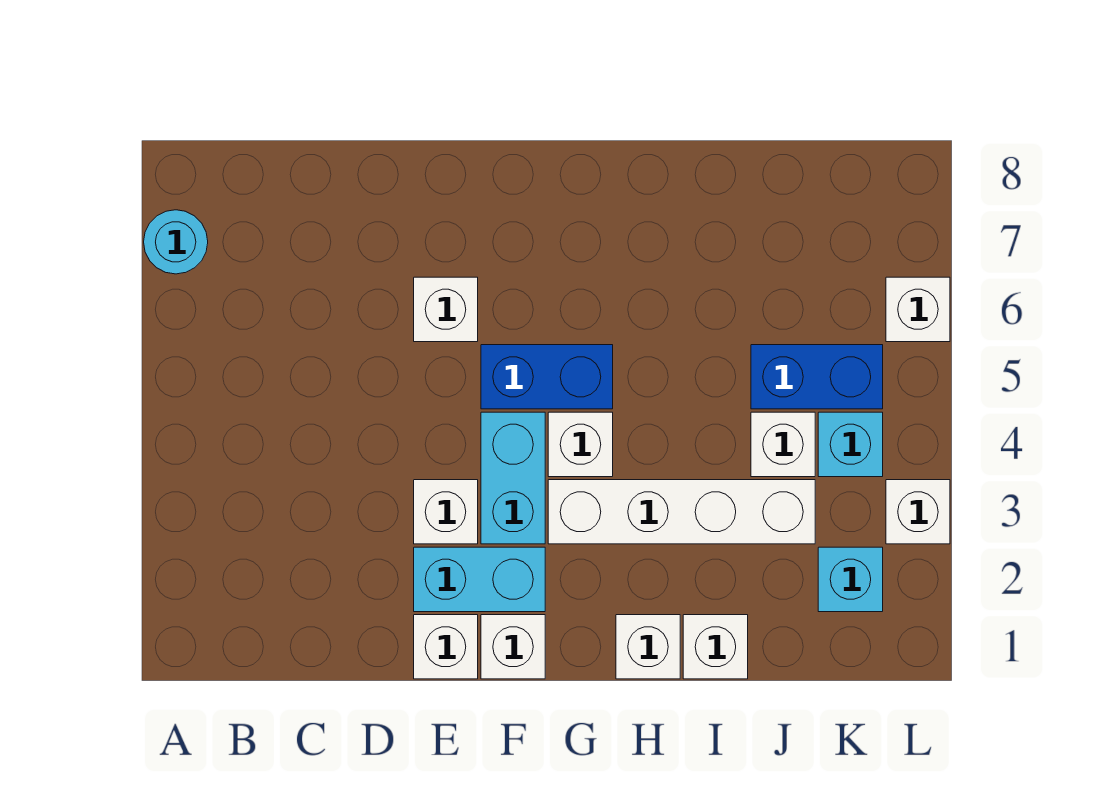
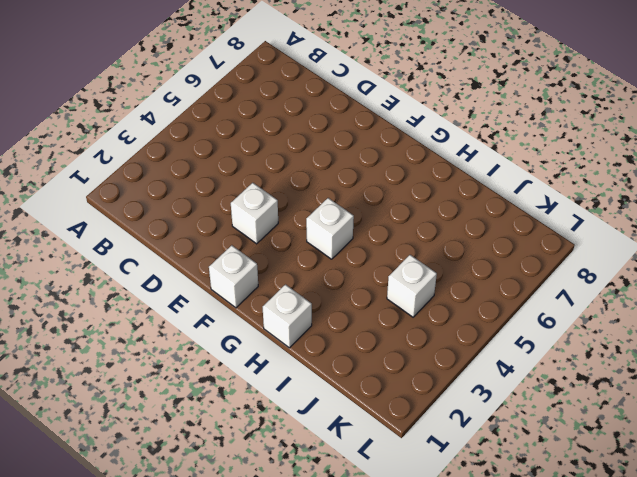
none -> cyan round brick A7 level 1
none -> white brick E1 level 1
none -> cyan brick E2:F2 level 1

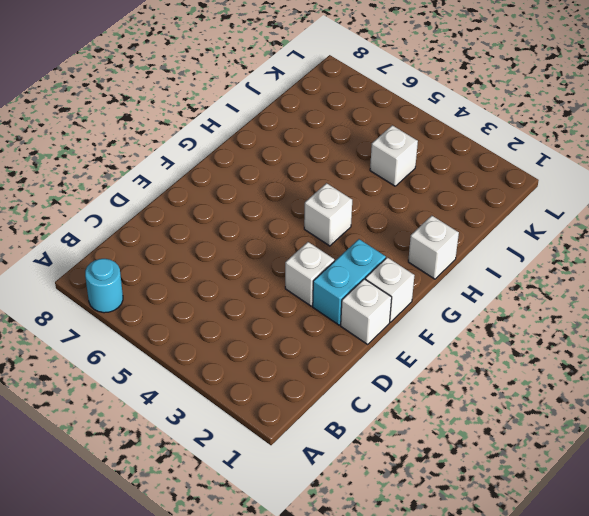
none -> white brick E6 level 1
none -> cyan brick F3:F4 level 1
none -> blue brick F5:G5 level 1

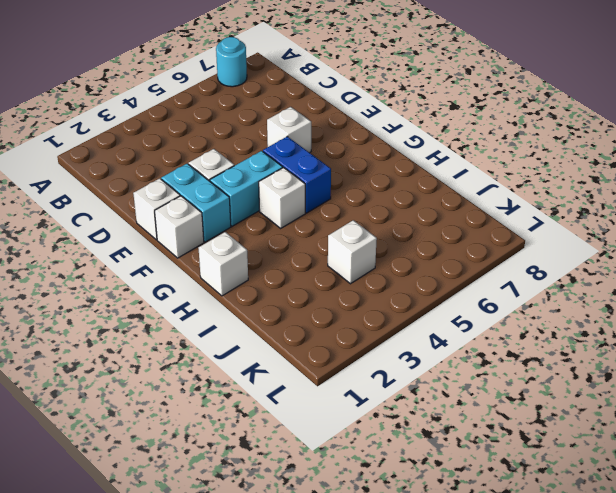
none -> white brick G3:J3 level 1
none -> white brick I1 level 1
none -> blue brick J5:K5 level 1

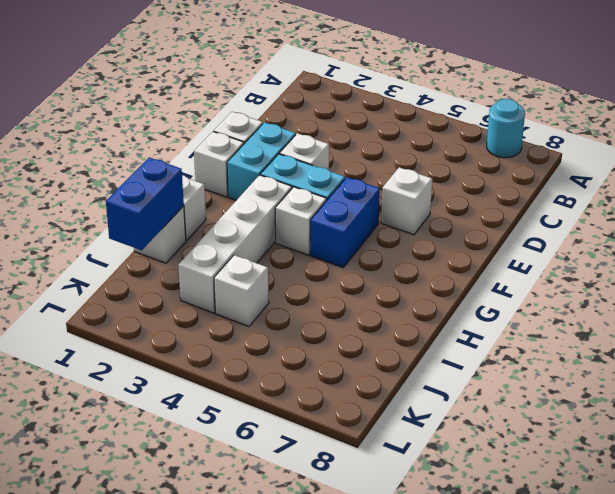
blue brick I1:J1 level 2 -> blue brick J5:K5 level 1
none -> cyan brick K2 level 1
none -> cyan brick K4 level 1
none -> white brick L3 level 1

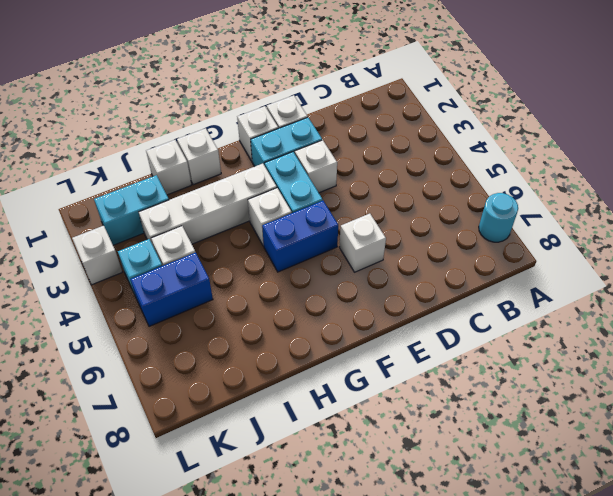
cyan brick J2:K2 level 1 -> cyan brick K2 level 1
none -> white brick L6 level 1

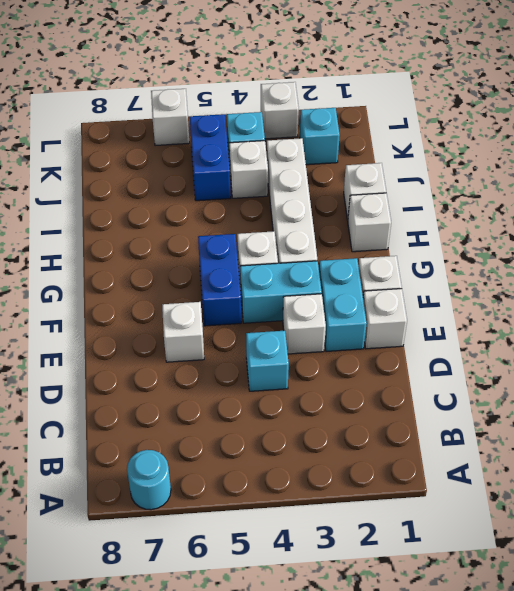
cyan brick D4 level 1 -> none

